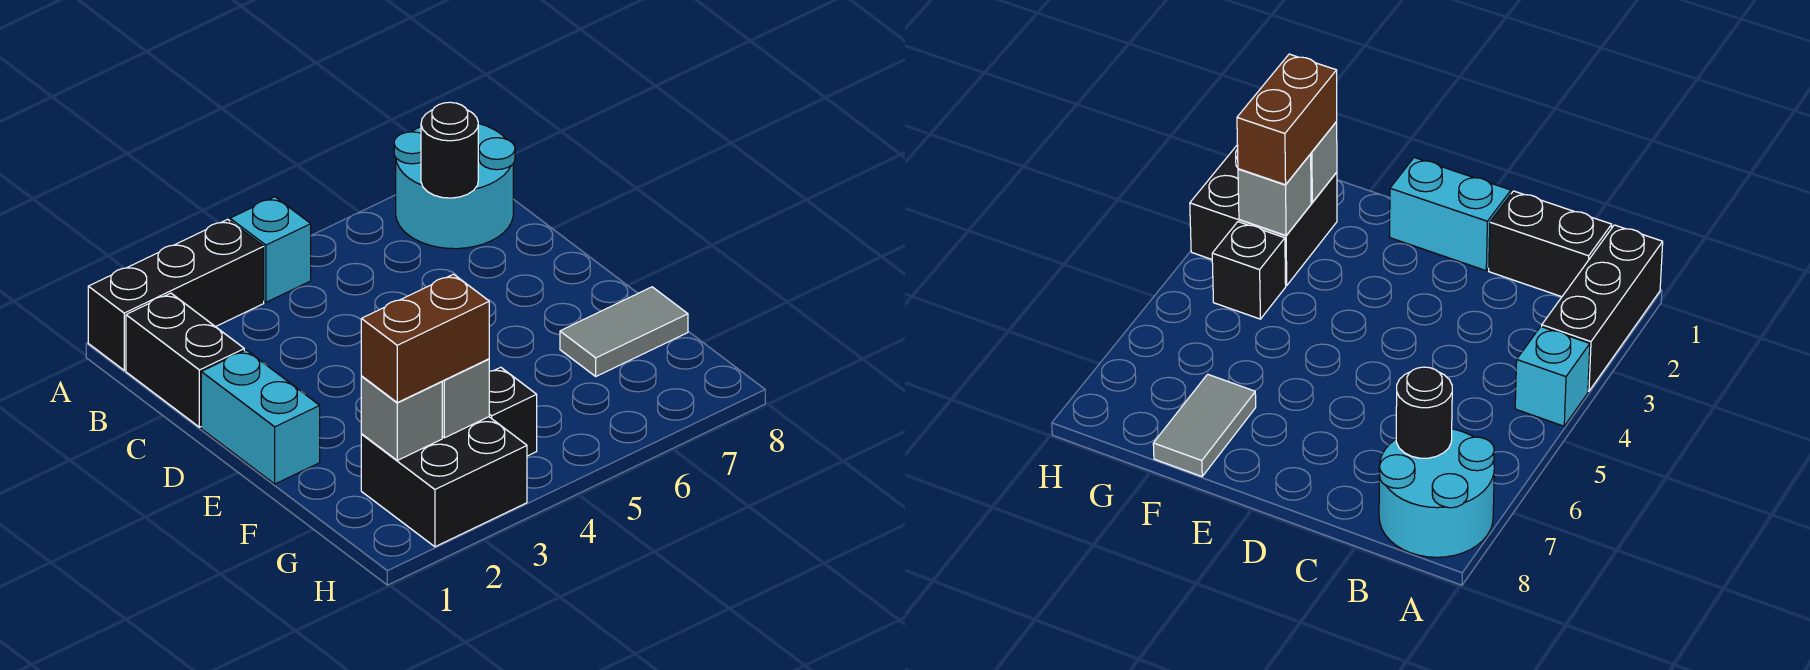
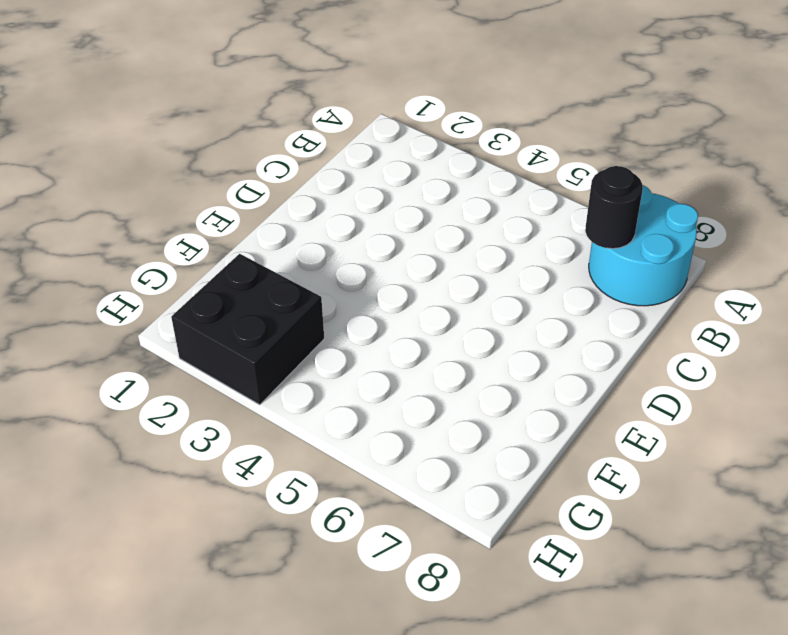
none -> black brick A1:A3 level 1
none -> cyan brick A4 level 1
none -> black brick B1:C1 level 1

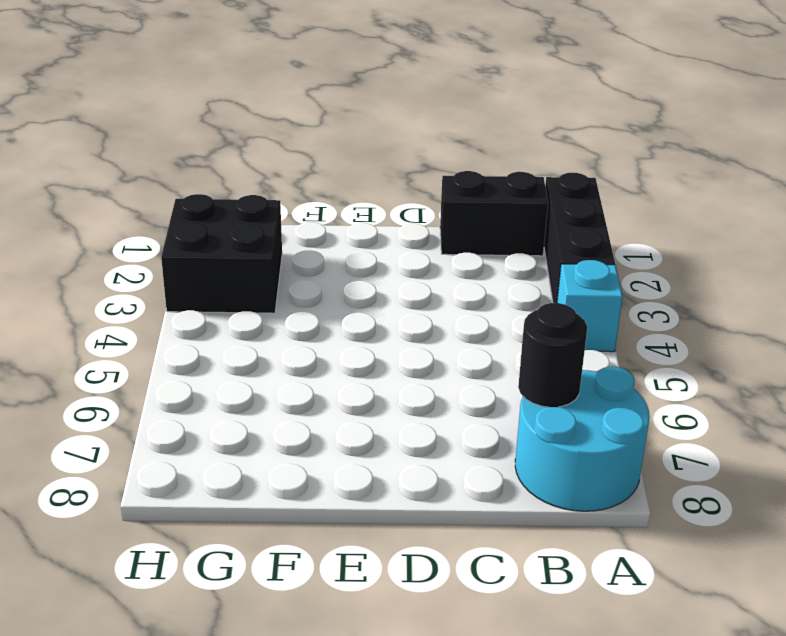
none -> cyan brick D1:E1 level 1
none -> grey tile F7:F8 level 1
none -> black brick G4 level 1

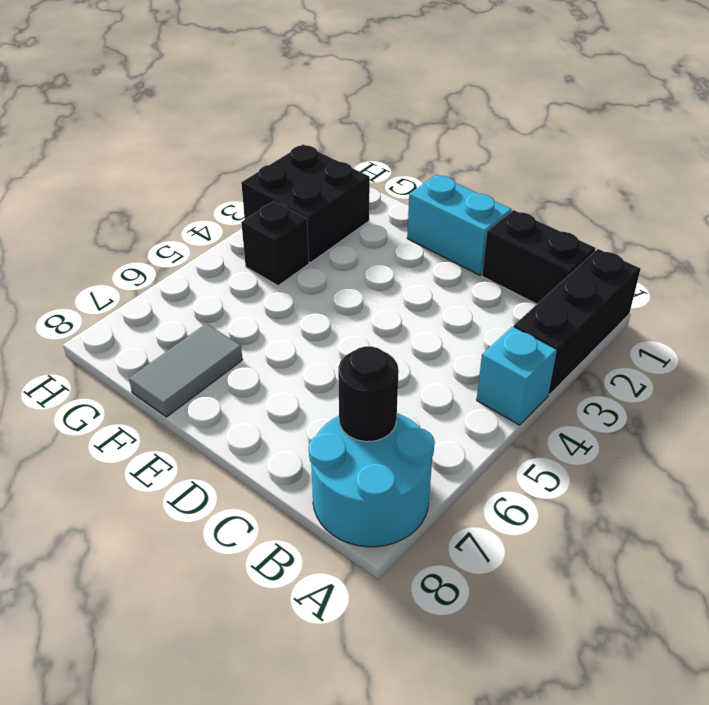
none -> grey brick G2 level 2
none -> grey brick G3 level 2
none -> brown brick G2:G3 level 3

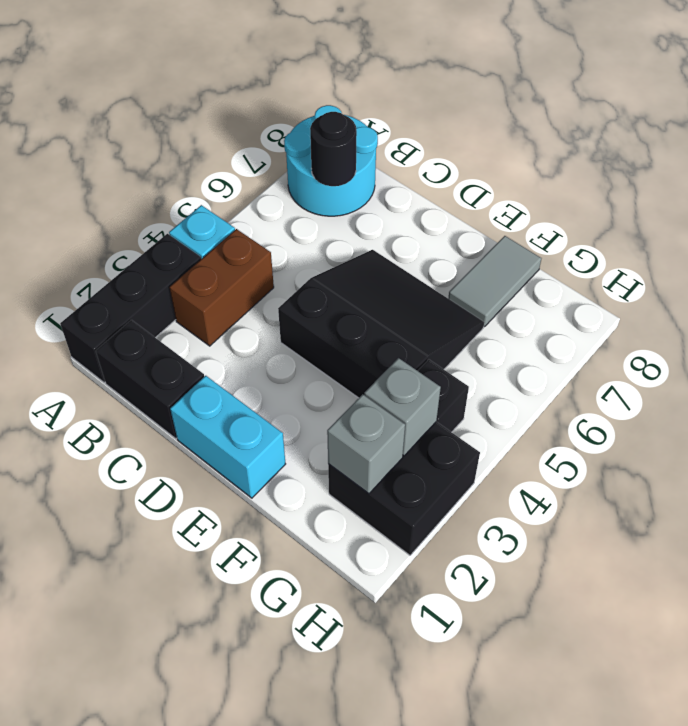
brown brick B3:B4 level 1 -> brown brick G2:G3 level 3
black slope D4:F6 level 1 top 4 -> none

